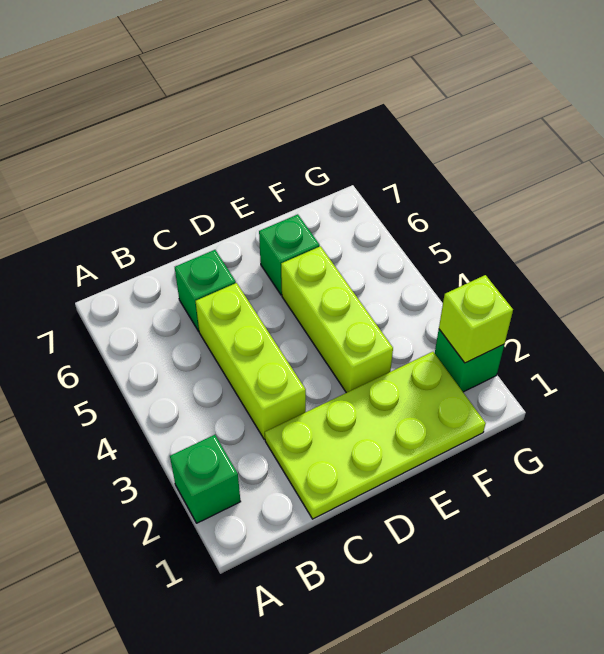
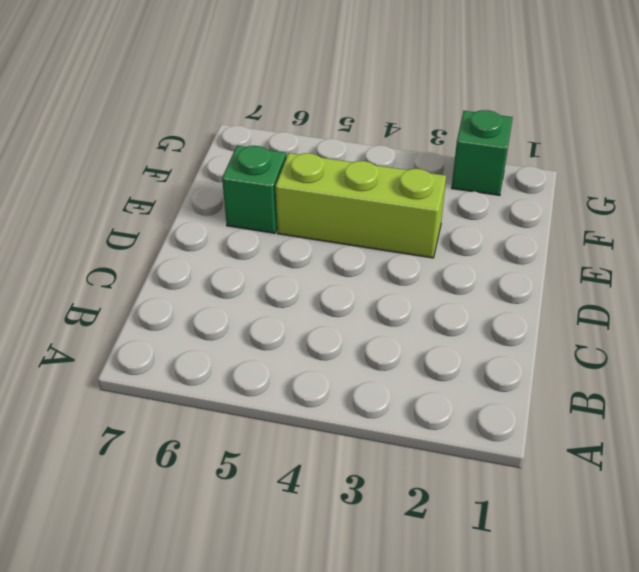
none -> green brick A2 level 1
none -> lime plate C1:F2 level 1

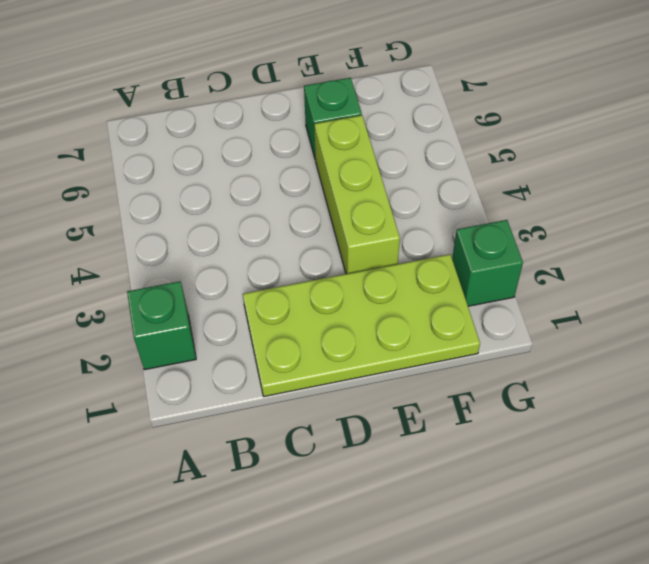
none -> lime brick C3:C5 level 1
none -> green brick C6 level 1

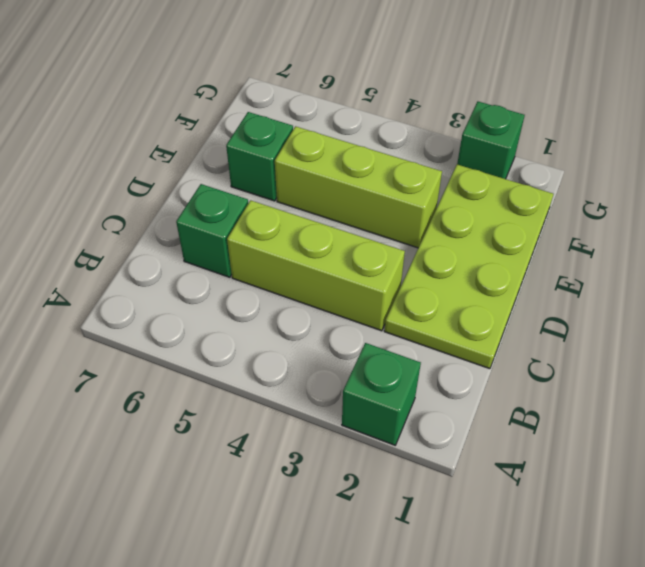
none -> lime brick G2 level 2

